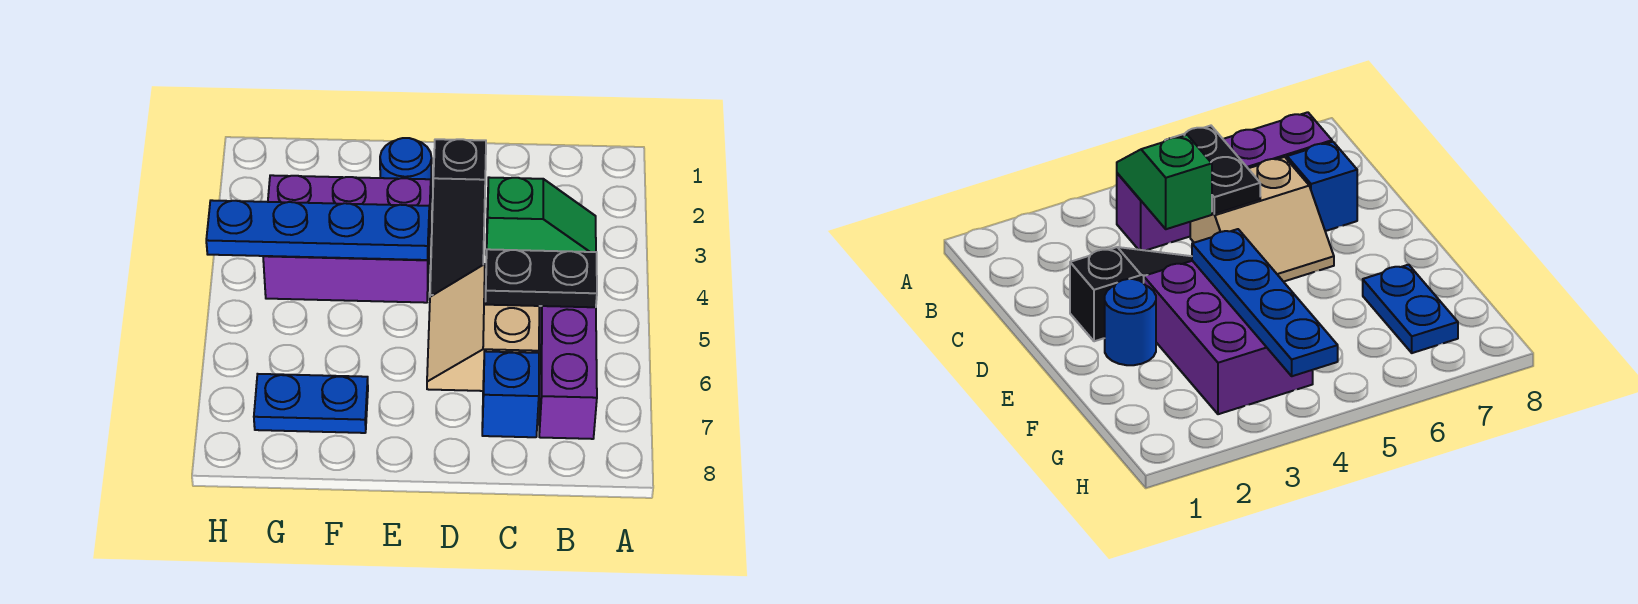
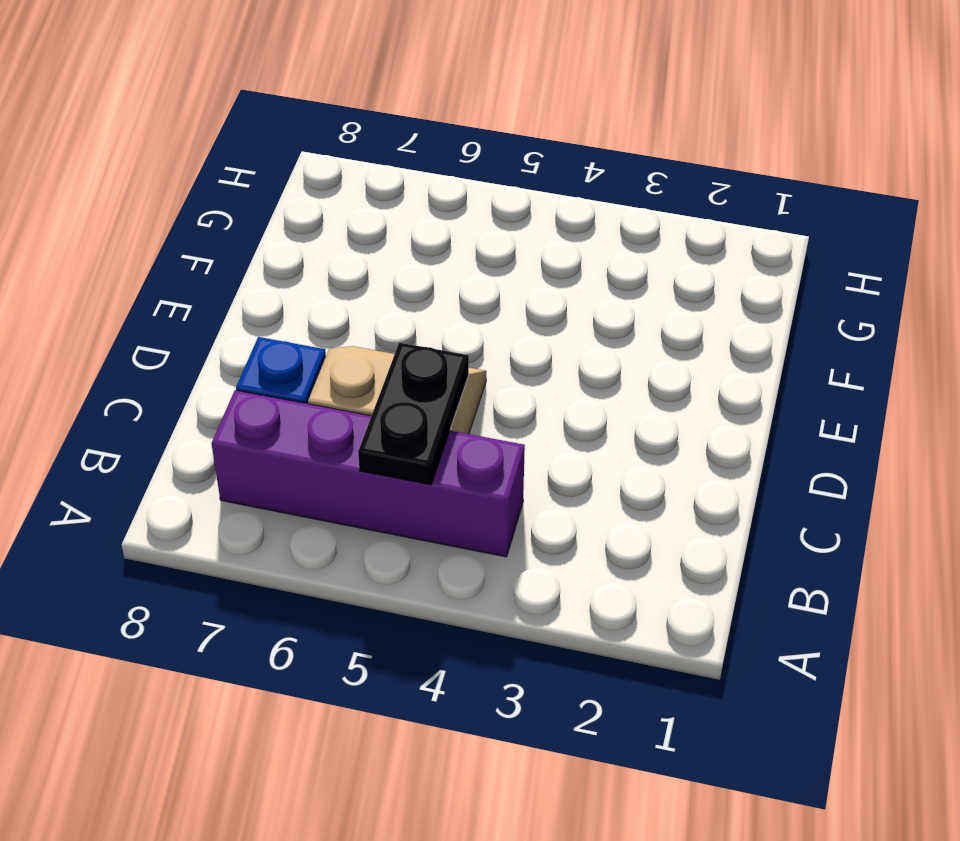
none -> black slope D2:D4 level 1 top 2
none -> blue round brick E2 level 1

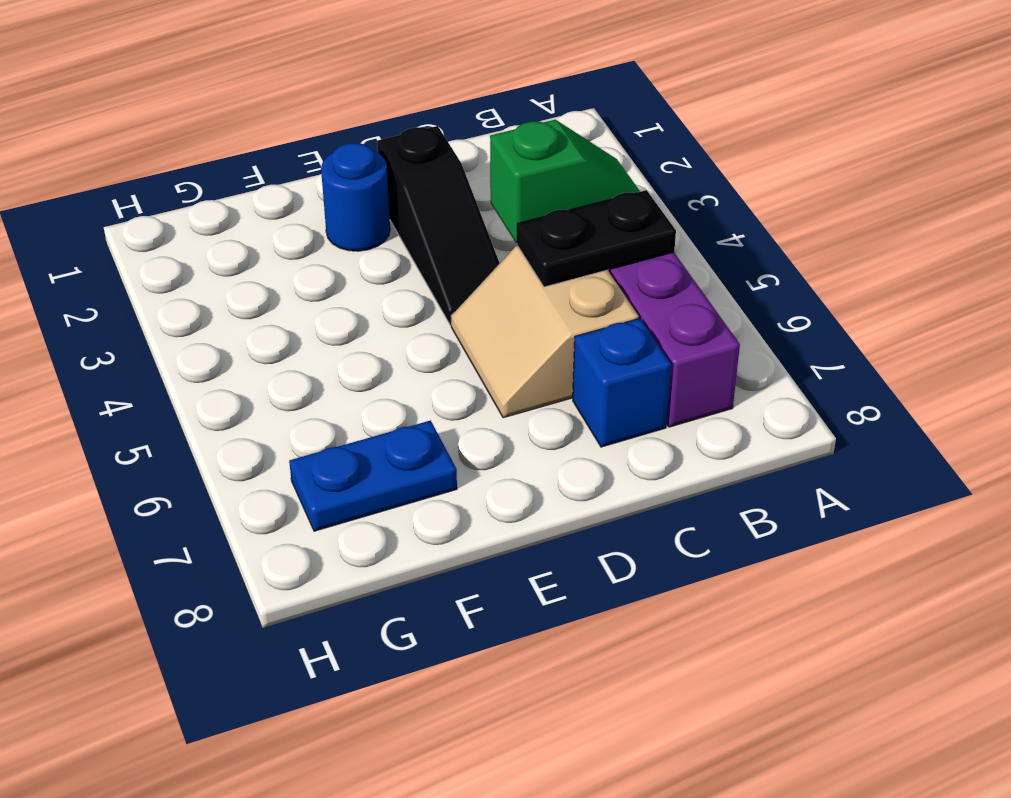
none -> purple brick E3:G4 level 1
none -> blue plate E4:H4 level 2

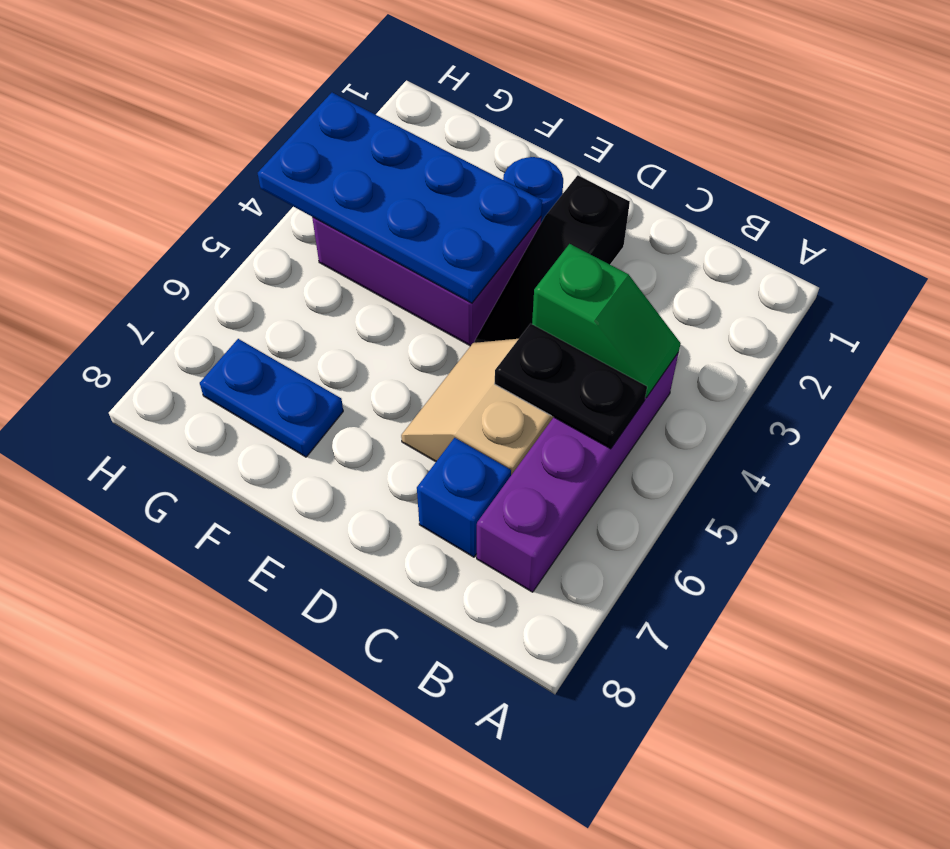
blue plate E3:H4 level 2 -> blue plate E4:H4 level 2

